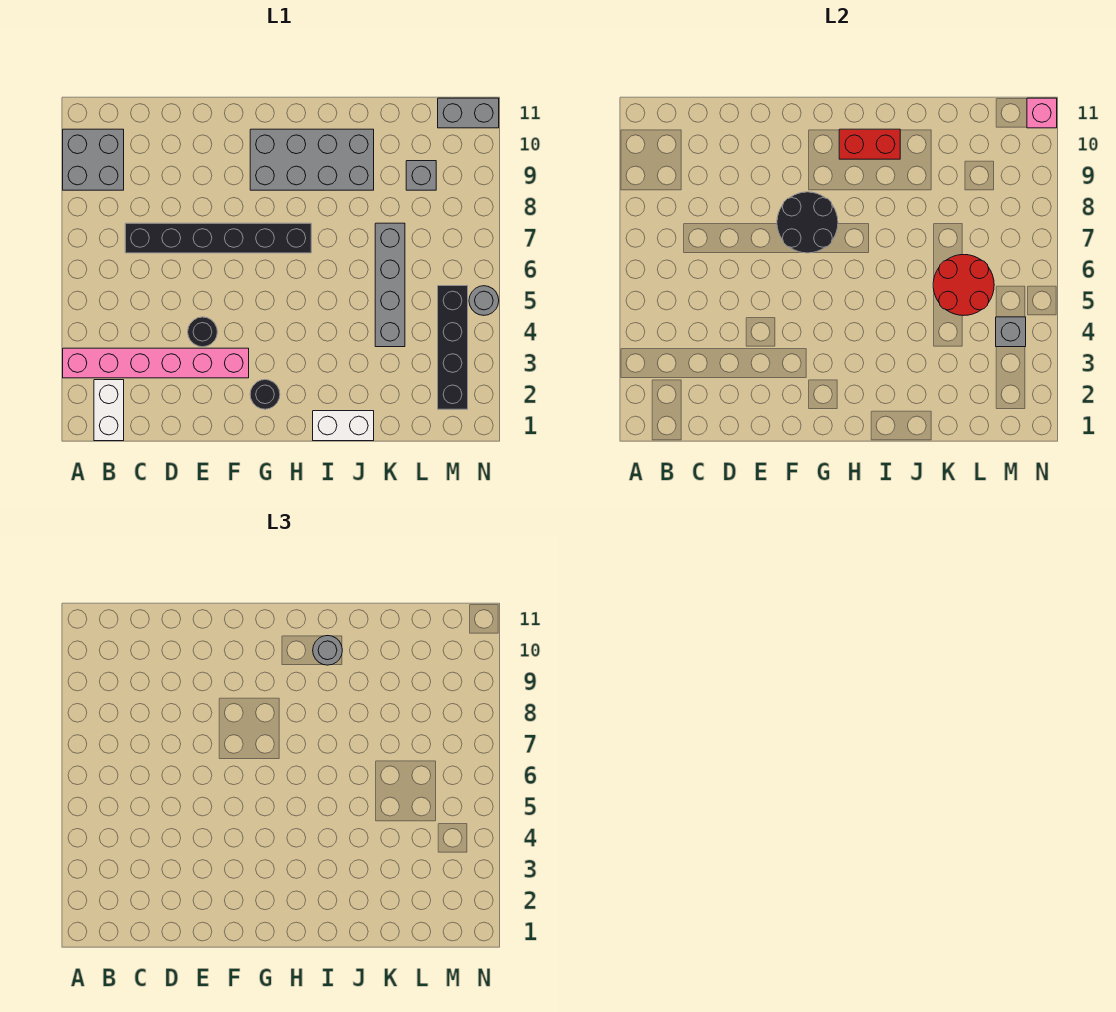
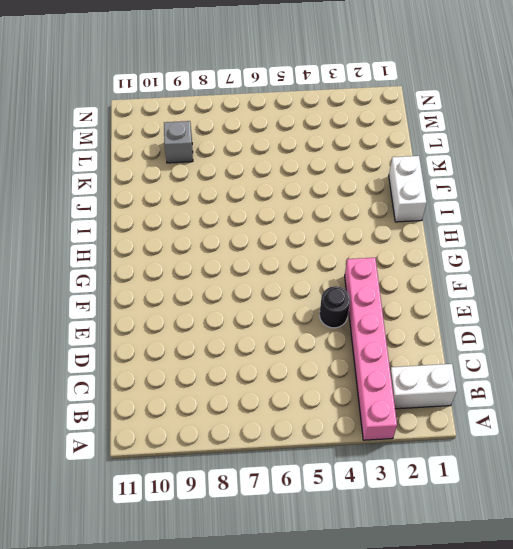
none -> grey brick A9:B10 level 1
none -> black brick C7:H7 level 1
none -> black round brick G2 level 1

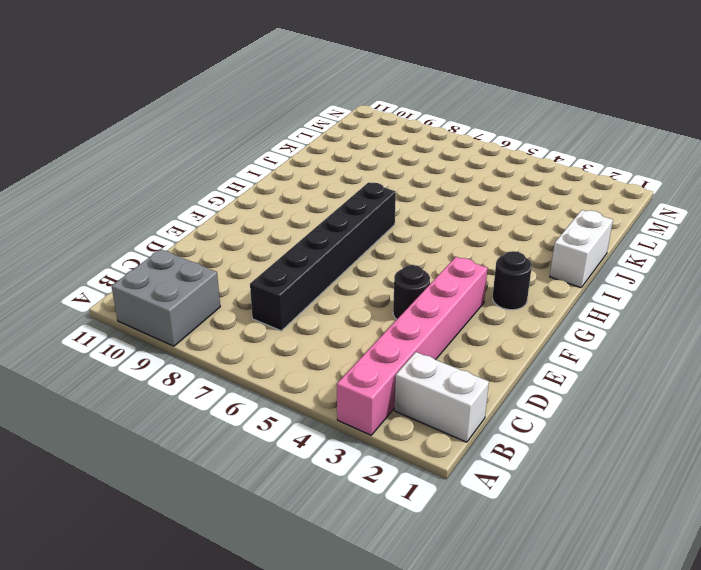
none -> grey brick G9:J10 level 1
none -> grey brick K4:K7 level 1
none -> grey brick L9 level 1

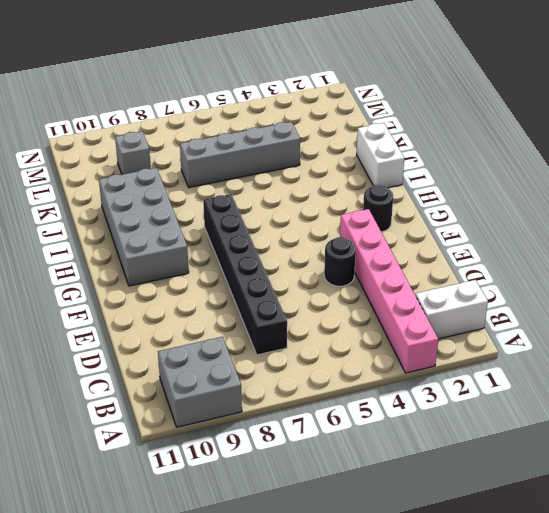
none -> black brick M2:M5 level 1
none -> grey brick M11:N11 level 1
none -> grey round brick N5 level 1

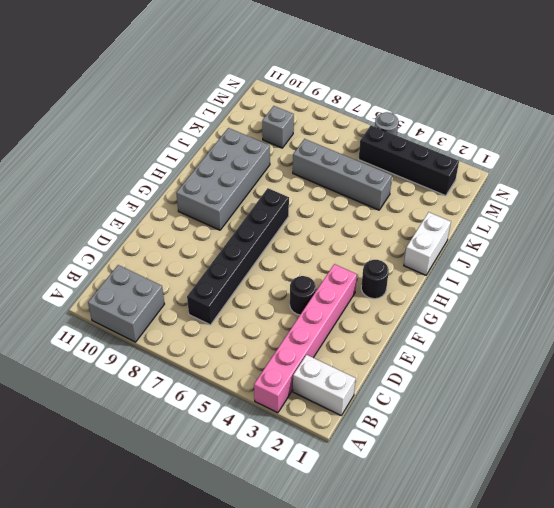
none -> grey brick M11:N11 level 1
none -> black round brick F7:G8 level 2
none -> red brick H10:I10 level 2

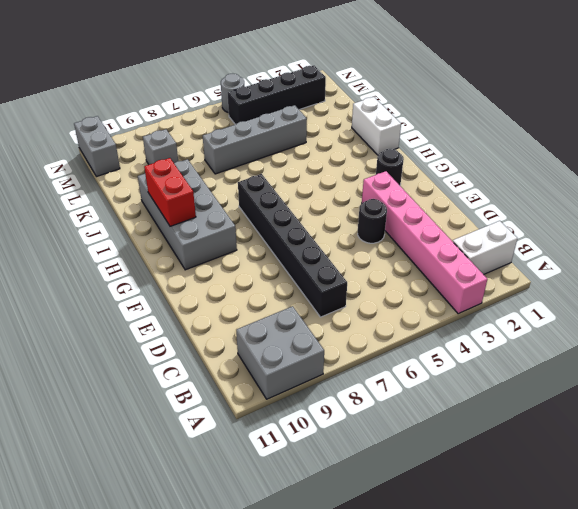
none -> black round brick F7:G8 level 2
none -> red round brick K5:L6 level 2
none -> grey brick M4 level 2

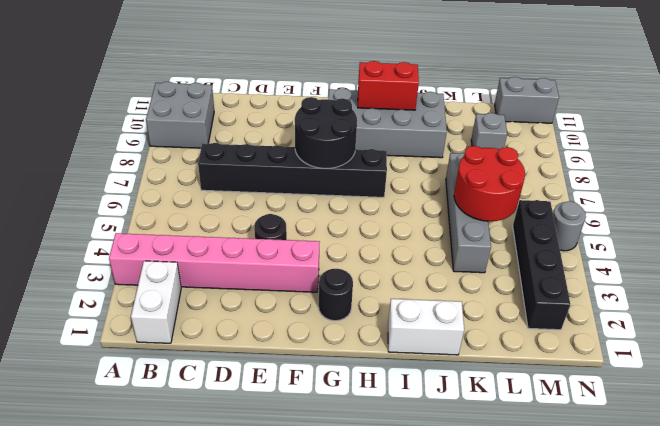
none -> grey brick M4 level 2
none -> pink brick N11 level 2
none -> grey round brick I10 level 3

